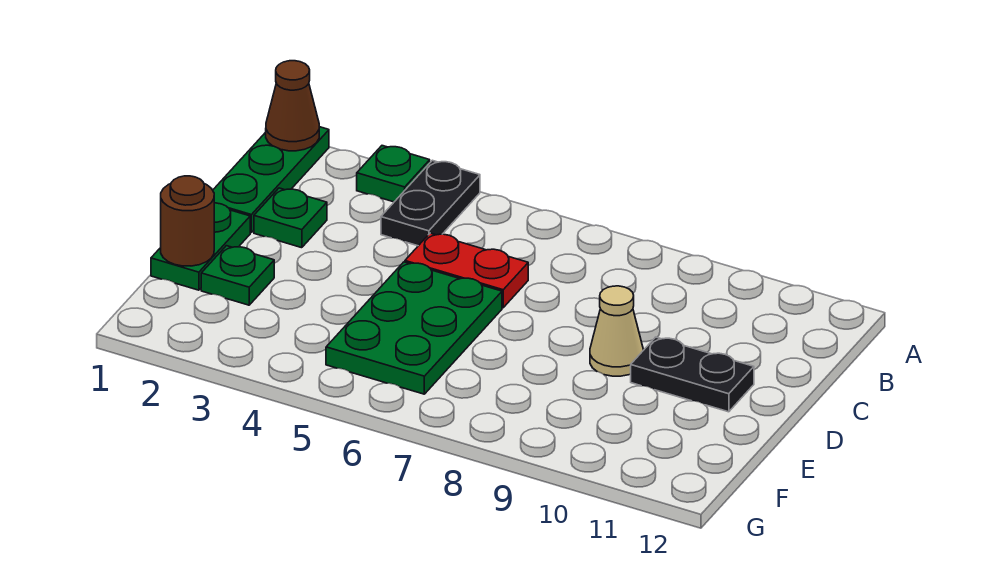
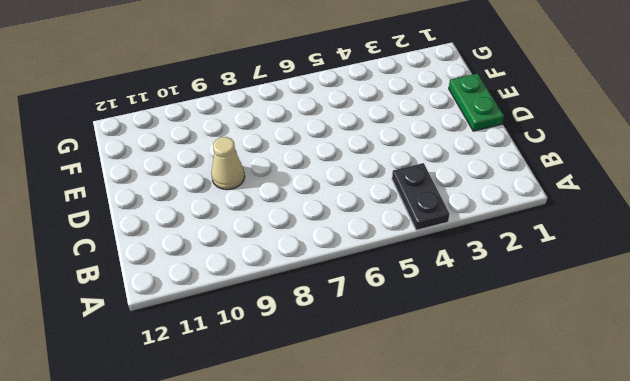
none -> green plate A1:C1 level 1
none -> green plate A3 level 1
none -> green plate C2 level 1

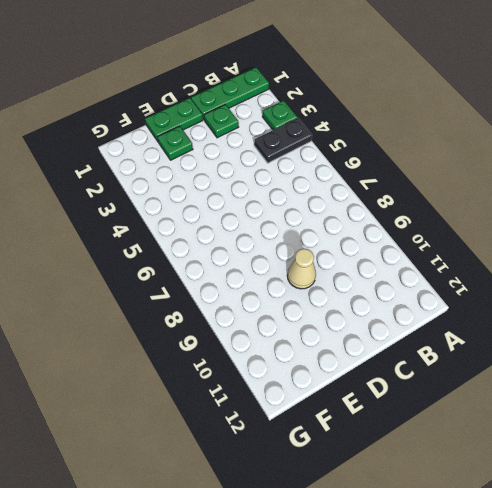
none -> red plate C5:C6 level 1
none -> green plate D5:F6 level 1
none -> black plate D10:D11 level 1

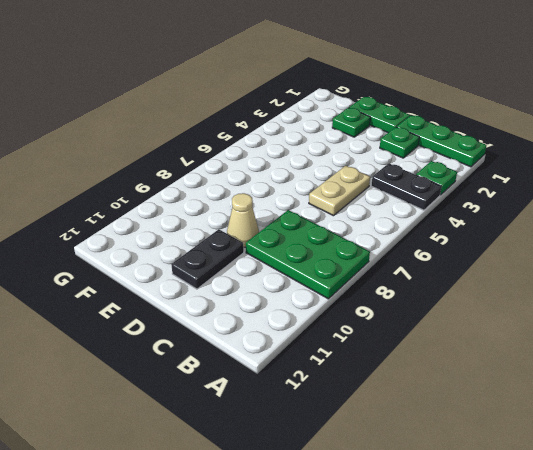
green plate A8:C9 level 1 -> green plate D5:F6 level 1
tan plate C5:C6 level 1 -> red plate C5:C6 level 1
none -> brown cone A1 level 2
none -> brown round brick E1 level 2

